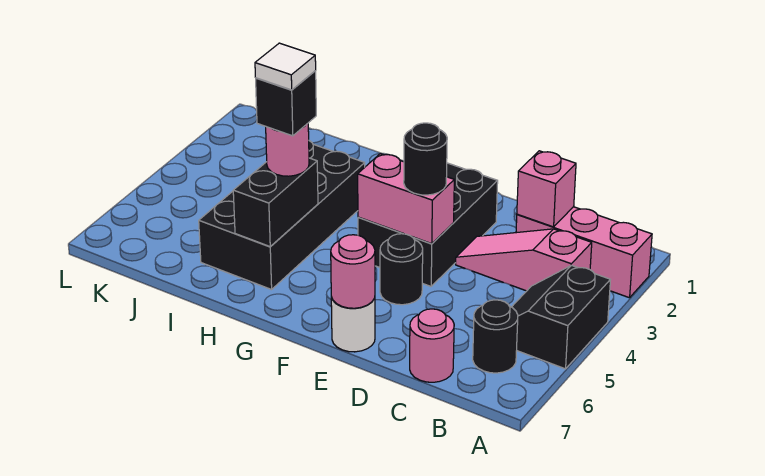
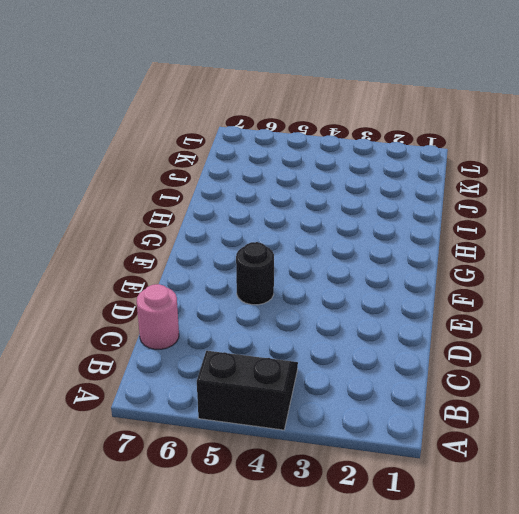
none -> pink brick A2:C2 level 1
none -> pink slope B3:D3 level 1 top B
none -> black round brick B6 level 1

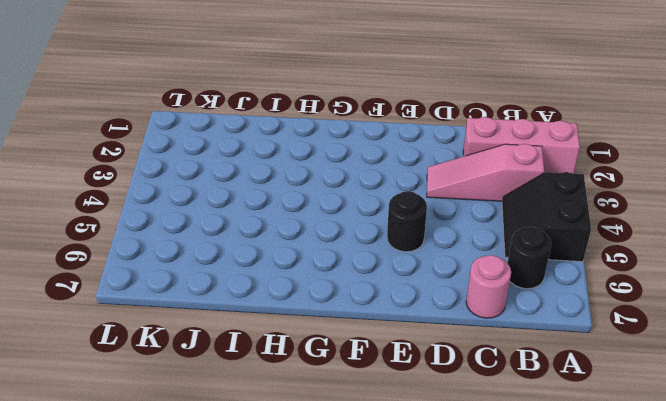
none -> black brick E2:F4 level 1
none -> white round brick E7 level 1
none -> black brick H3:I6 level 1

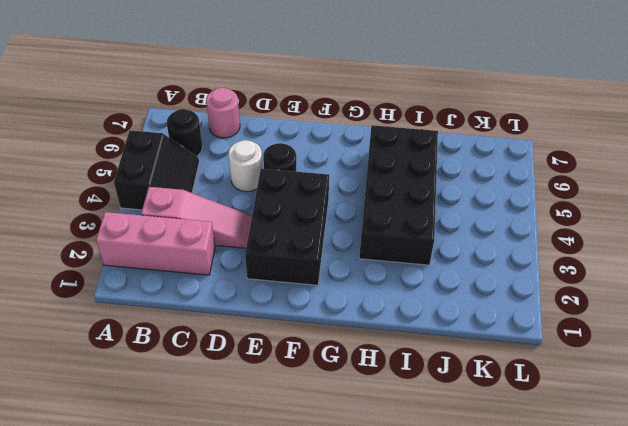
white round brick D5 level 1 -> white round brick E7 level 1
none -> pink brick C2 level 2
none -> pink brick E4:F4 level 2
none -> pink round brick E7 level 2

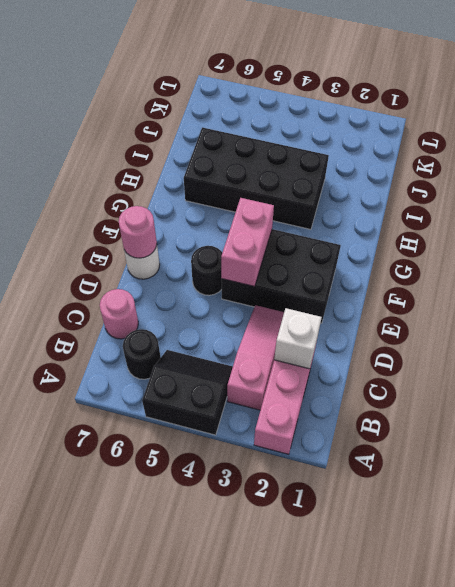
white brick C2 level 2 -> pink brick C2 level 2
none -> black brick H5:H6 level 2
none -> black round brick E4 level 3
none -> pink round brick H5 level 3

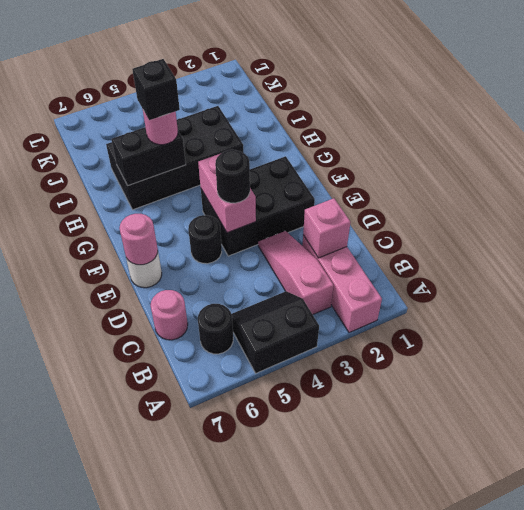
none -> white tile H5 level 5

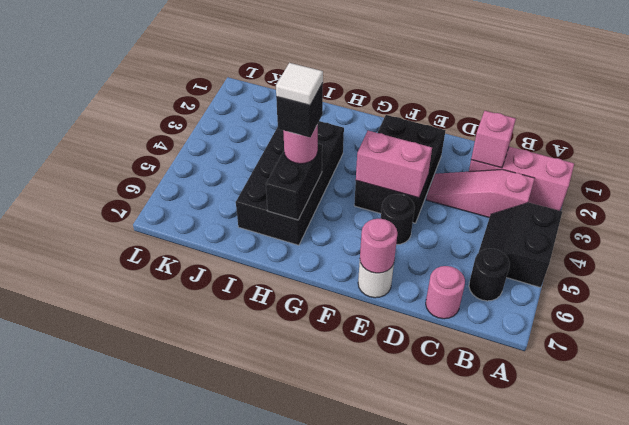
none -> black round brick E4 level 3

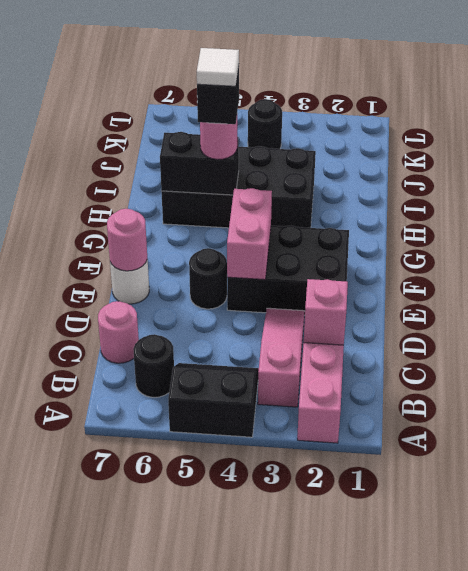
black round brick K4 level 1 -> black round brick E4 level 3

